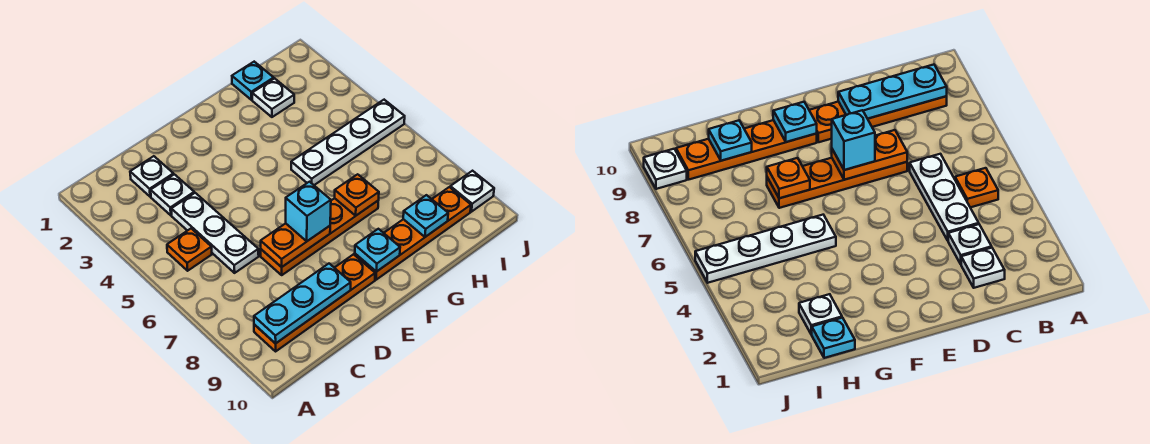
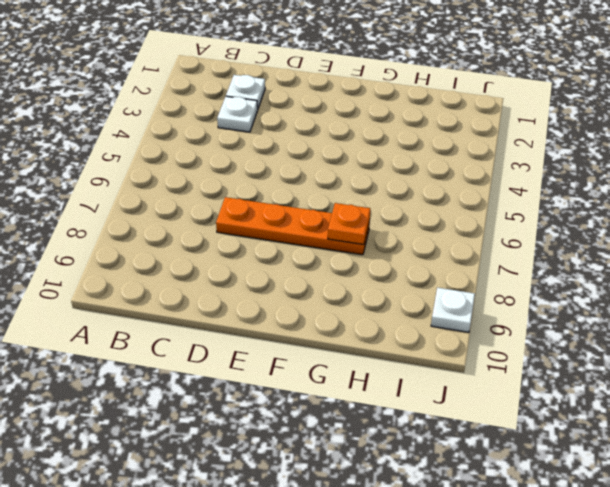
none -> orange plate B5 level 1
none -> orange plate B9:E9 level 1
none -> white plate C4:C6 level 1

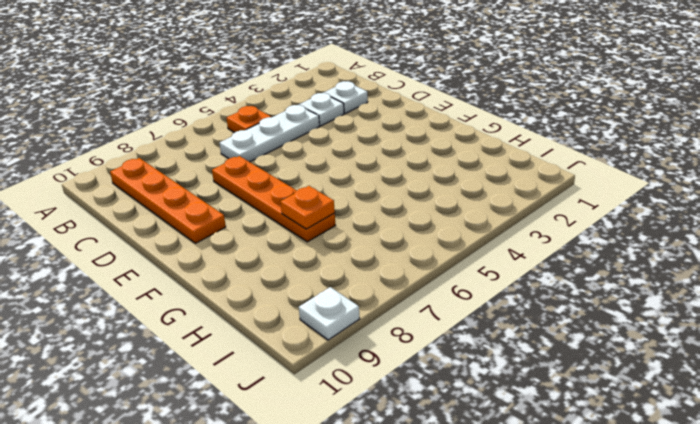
none -> orange plate F9:I9 level 1
none -> white plate G5:J5 level 1
none -> cyan plate H1 level 1

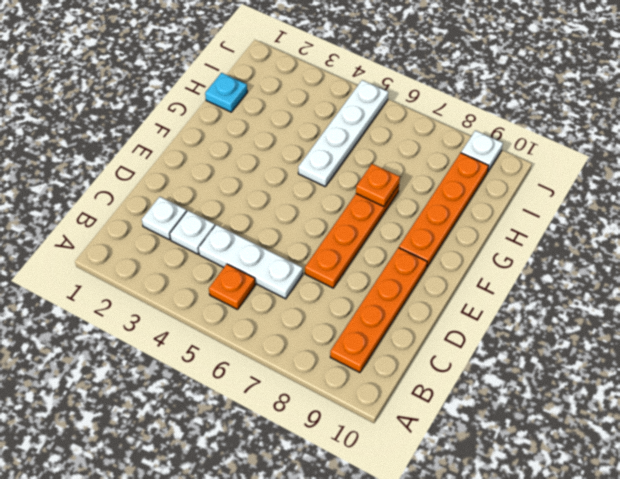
none -> white plate H2 level 1
none -> cyan plate B9:D9 level 2
none -> orange plate D7:E7 level 2

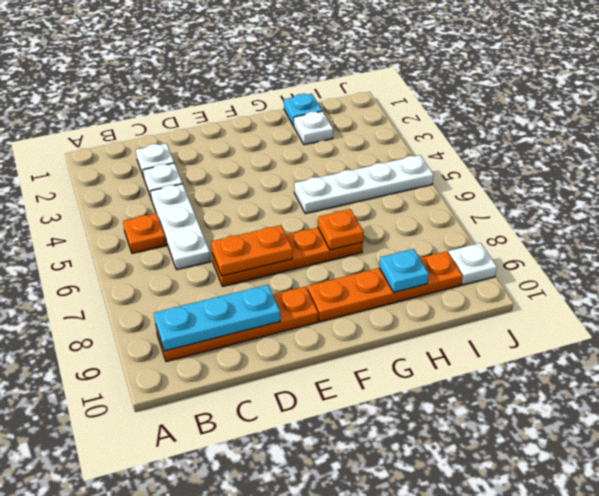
none -> cyan plate F9 level 2
none -> cyan brick E7 level 3

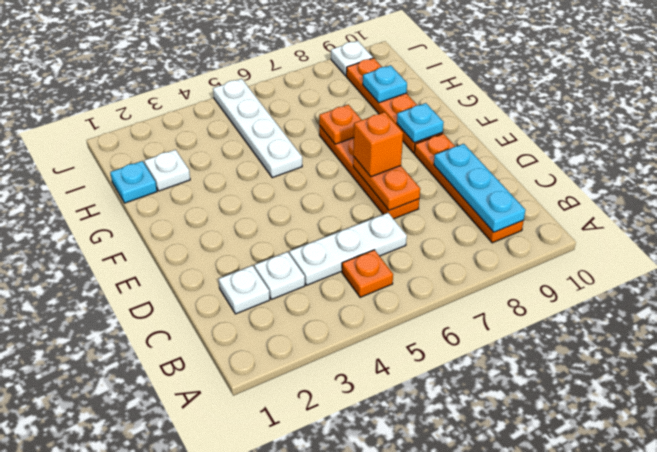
orange brick E7 level 3 -> cyan brick E7 level 3

